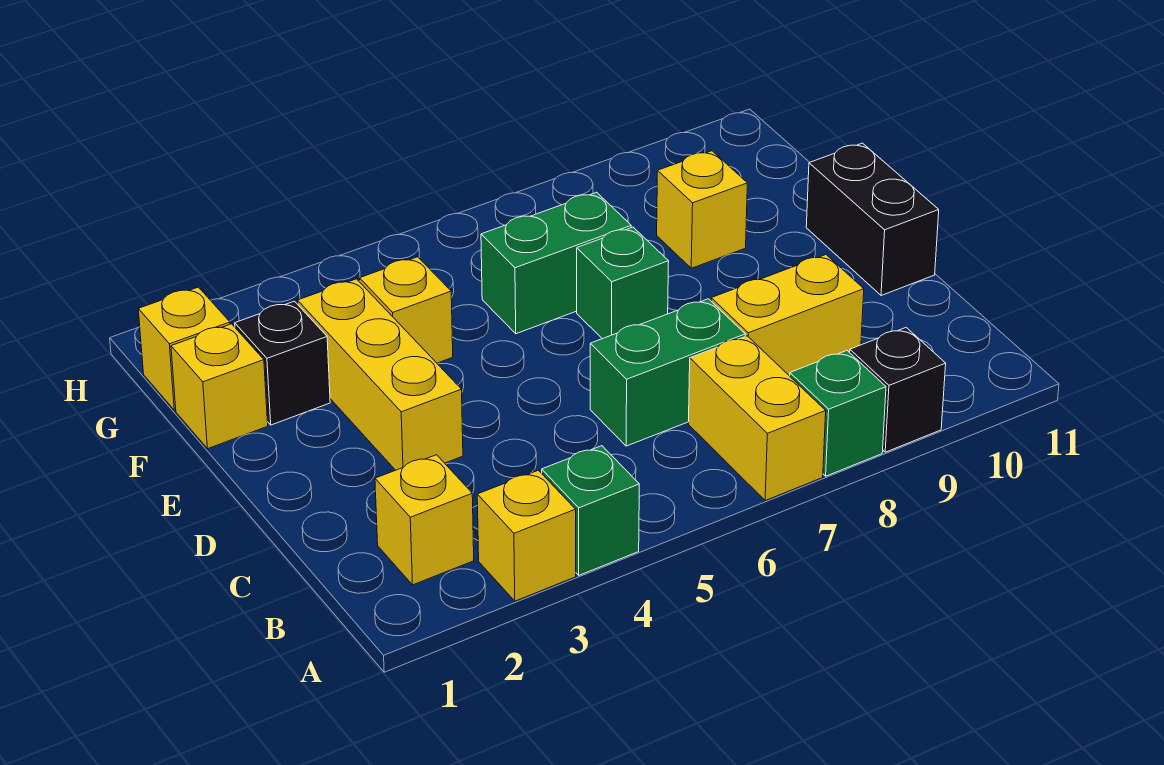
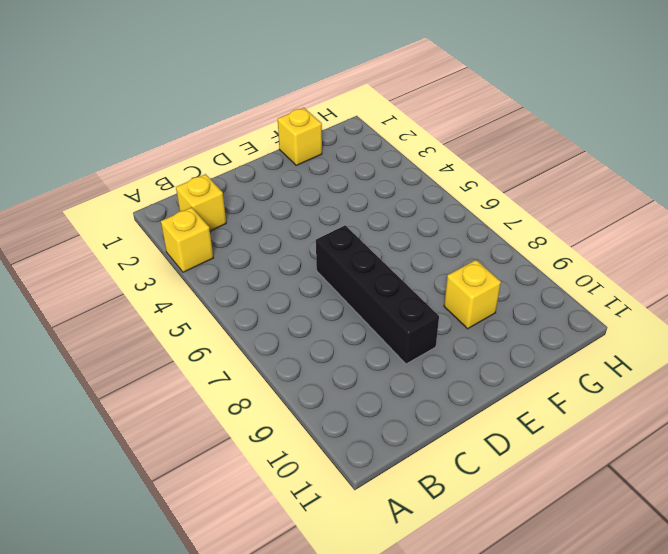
black brick D6:D9 level 1 -> none
none -> green brick A4 level 1
none -> yellow brick A7:B7 level 1
none -> green brick A8 level 1

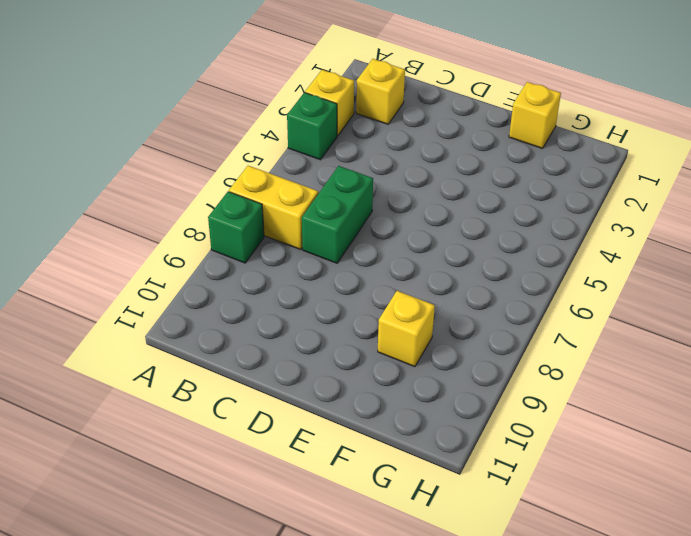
none -> black brick A9 level 1
none -> yellow brick C8:C9 level 1
none -> yellow brick D3:F3 level 1

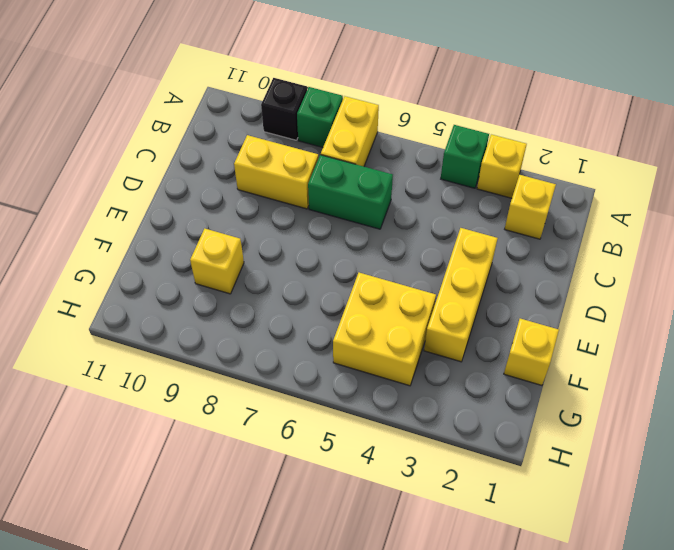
yellow brick F4:G5 level 1 -> yellow brick F4 level 1
none -> black brick D11:E11 level 1
none -> green brick E7 level 1
none -> black brick F2 level 1

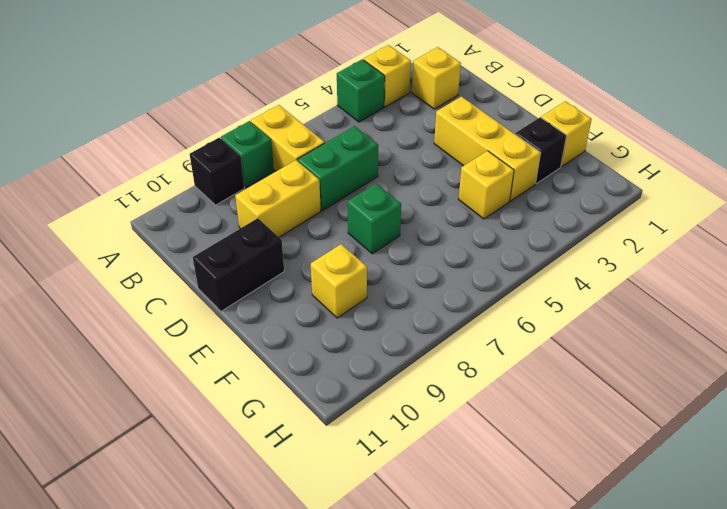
black brick D10:D11 level 1 -> black brick D11:E11 level 1
none -> green brick F6:F7 level 1
none -> yellow brick G1 level 1

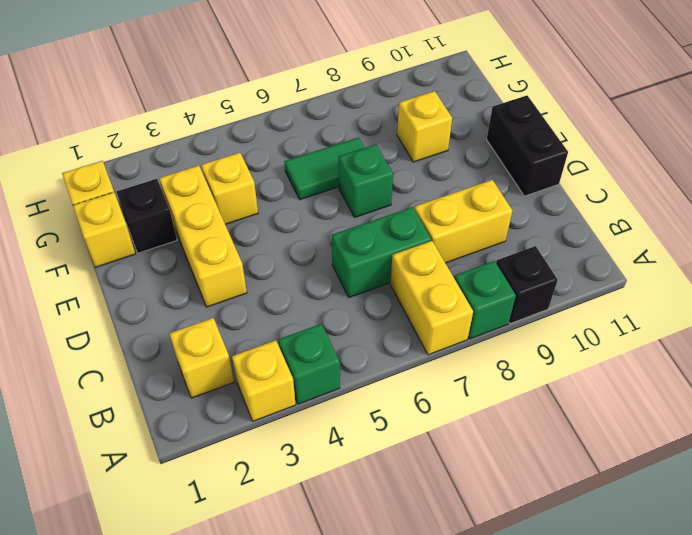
green tile F6:F7 level 1 -> green brick F6:F7 level 1

